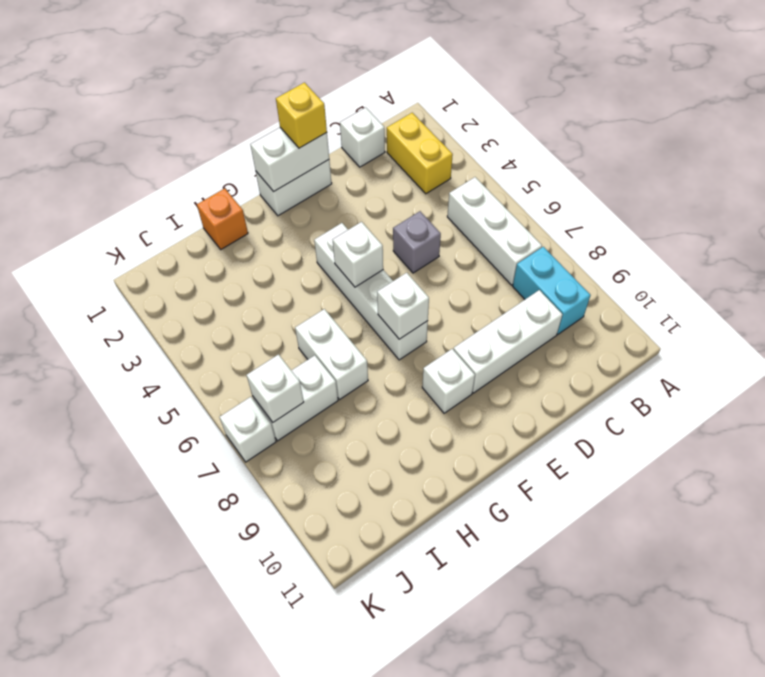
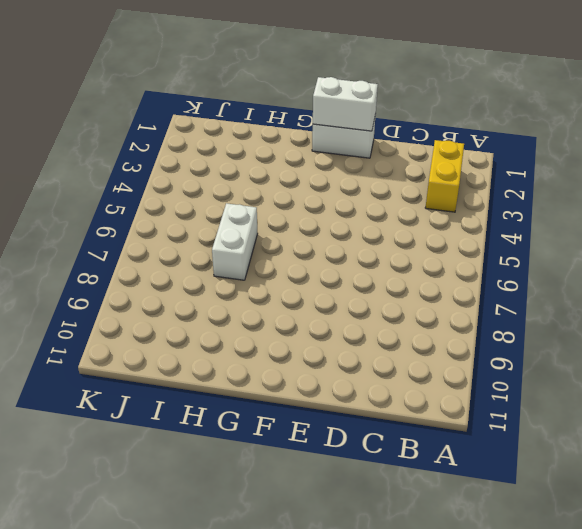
none -> white brick B5:B7 level 1
none -> cyan brick B8:B9 level 1
none -> white brick C1 level 1

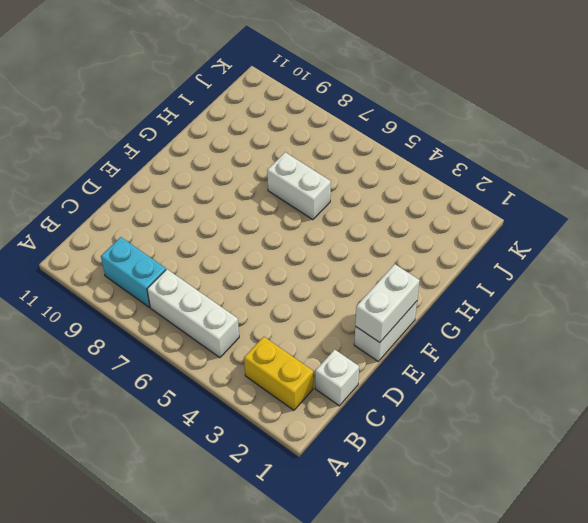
none -> white brick C9:E9 level 1
none -> grey brick D5 level 1
none -> white brick F4:F7 level 1

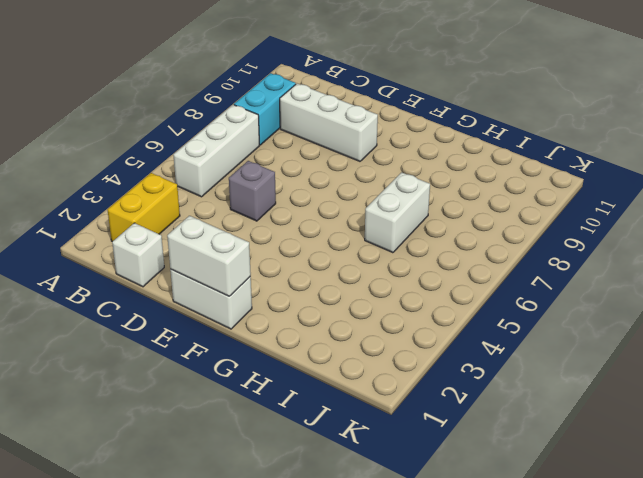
none -> white brick F4:F7 level 1
none -> white brick F9 level 1
none -> orange brick H1 level 1

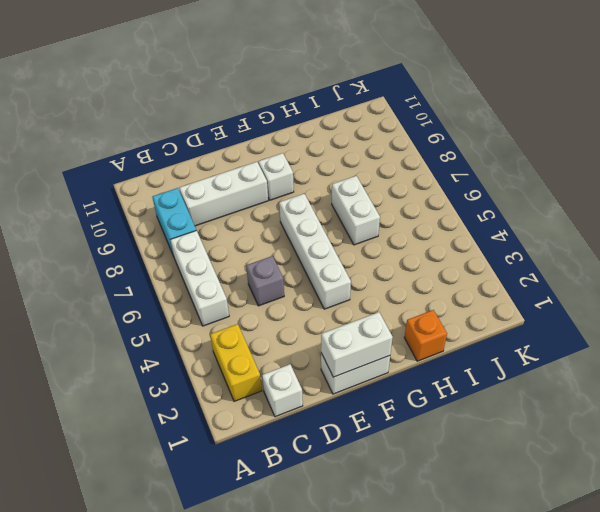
none -> white brick I7:J7 level 1
none -> white brick K7 level 1
none -> white brick F5 level 2

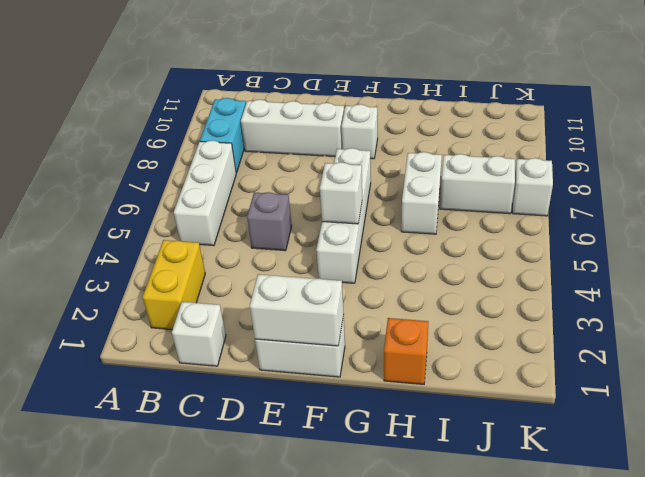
none -> white brick F7 level 2
none -> white brick J7 level 2
none -> yellow brick E1 level 3

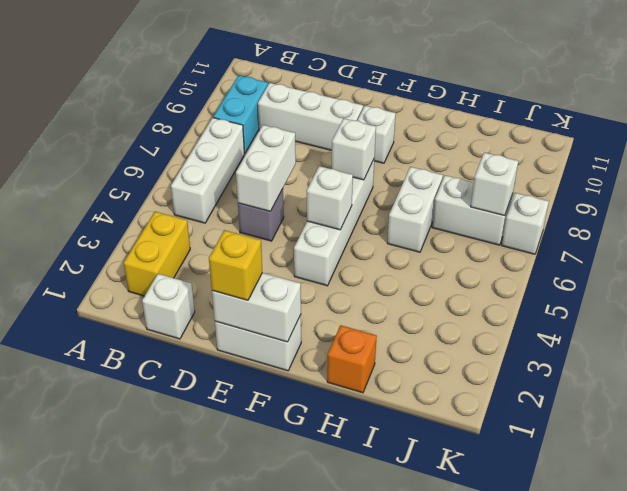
white brick D5:D6 level 2 -> none

